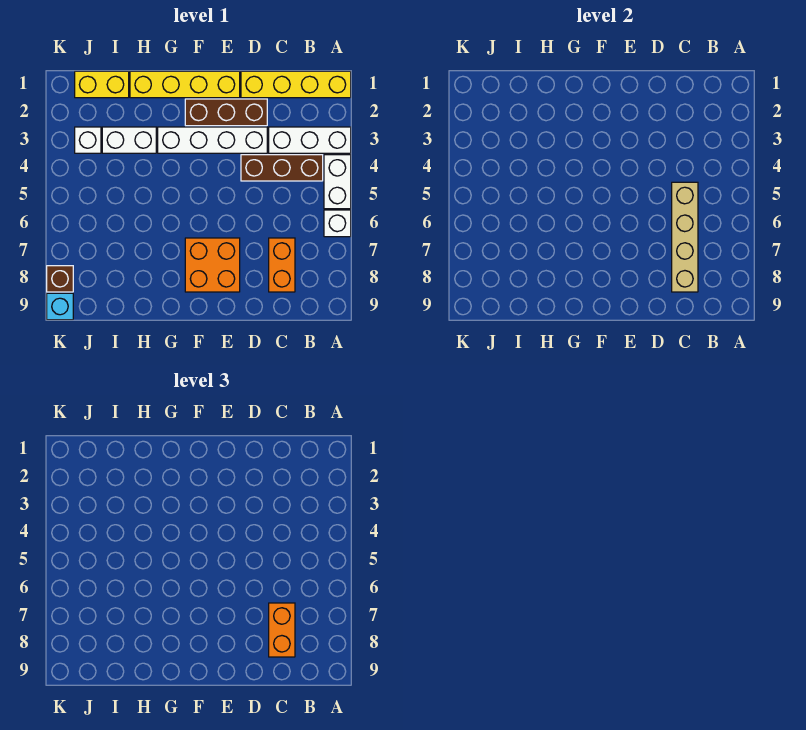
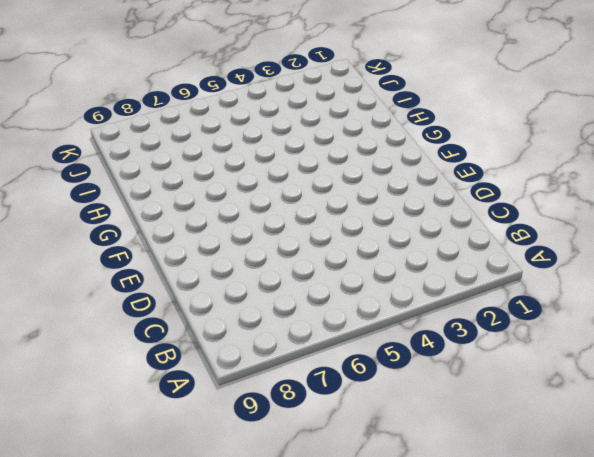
none -> yellow brick A1:D1 level 1
none -> white brick A3:C3 level 1
none -> white brick A4:A5 level 1

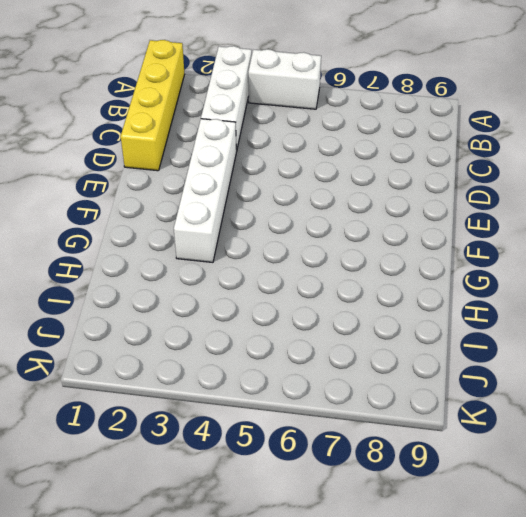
none -> white brick A6 level 1
none -> brown brick B4:D4 level 1
none -> orange brick C7:C8 level 1

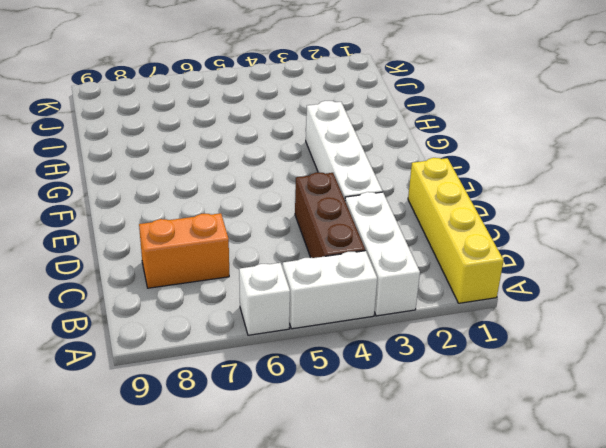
none -> brown brick D2:F2 level 1
none -> yellow brick E1:H1 level 1
none -> orange brick E7:F8 level 1

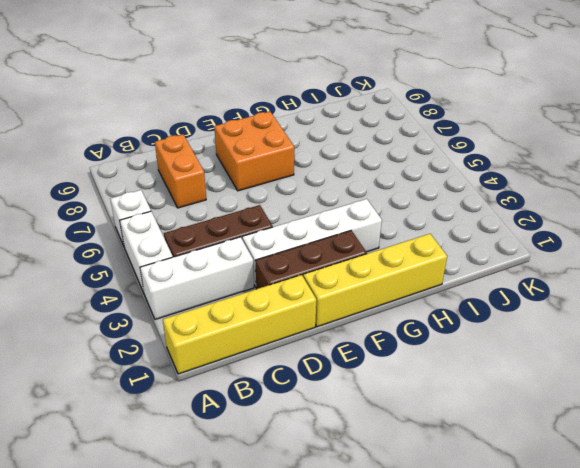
none -> white brick H3:I3 level 1
none -> yellow brick I1:J1 level 1
none -> white brick J3 level 1

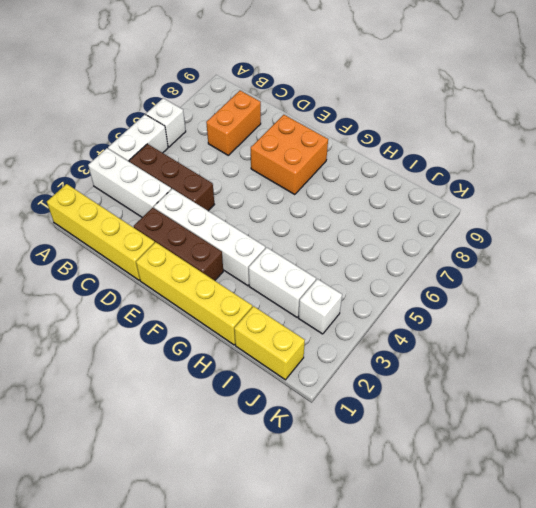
none -> brown brick K8 level 1
none -> cyan brick K9 level 1
none -> tan brick C5:C8 level 2

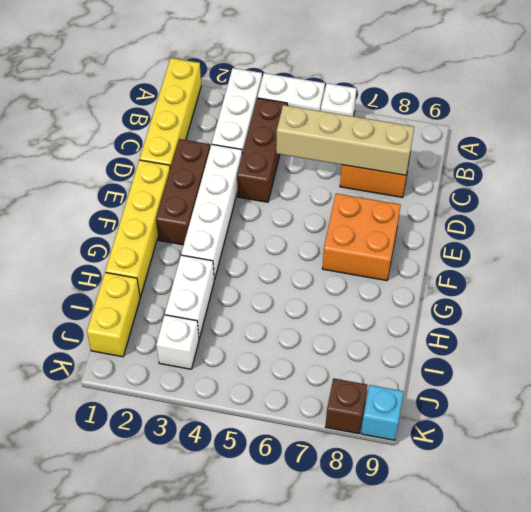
none -> orange brick C7:C8 level 3

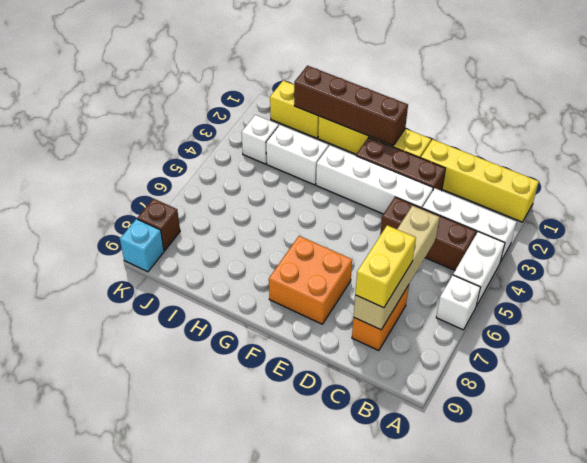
yellow brick C7:C8 level 3 -> orange brick C7:C8 level 3
brown brick F1:I1 level 2 -> none

